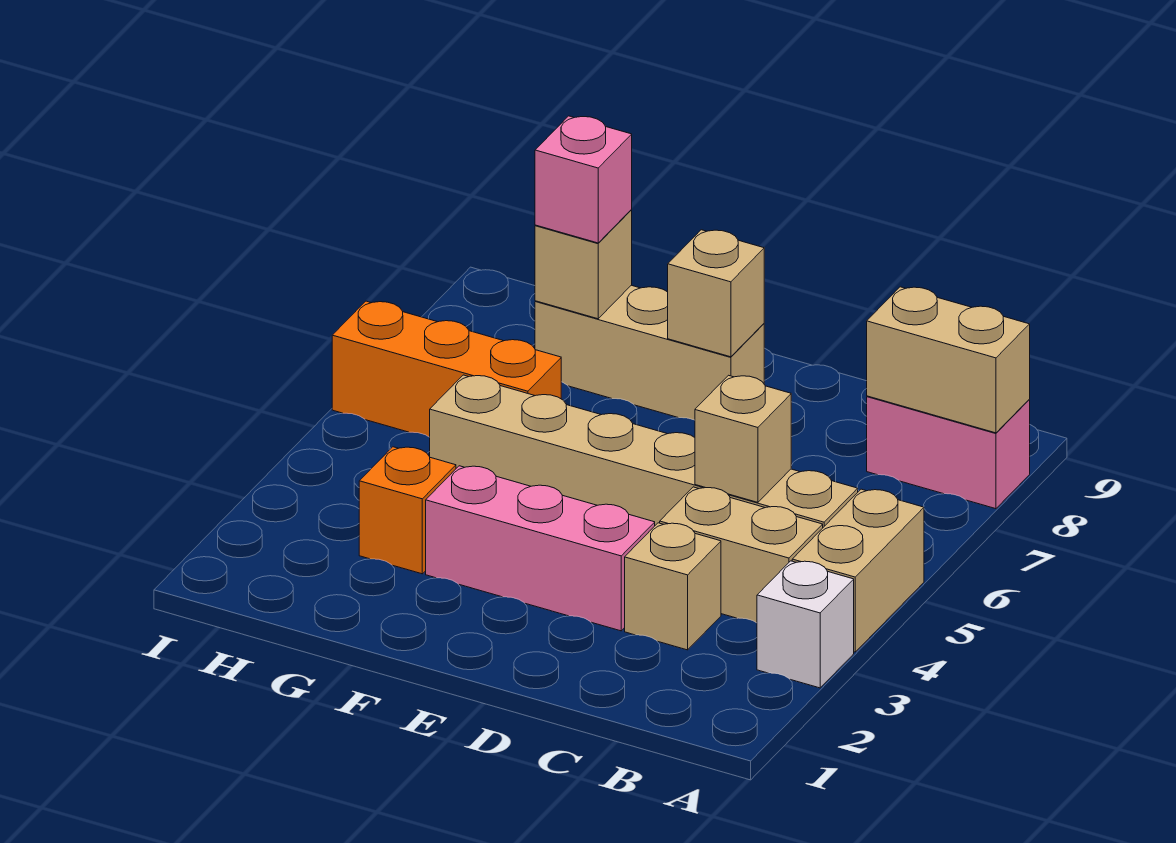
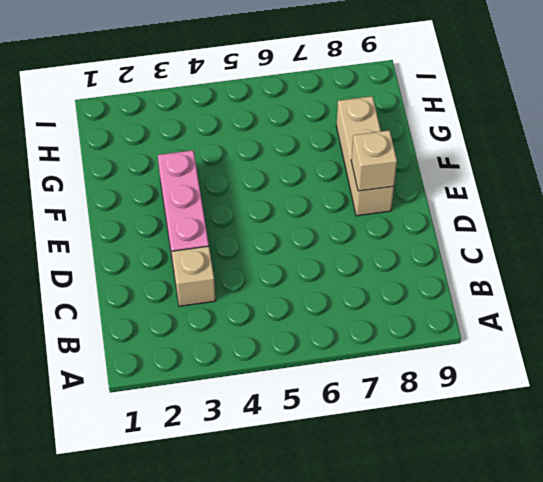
none -> white brick A3 level 1
none -> tan brick A4:A5 level 1
none -> pink brick A8:B8 level 1

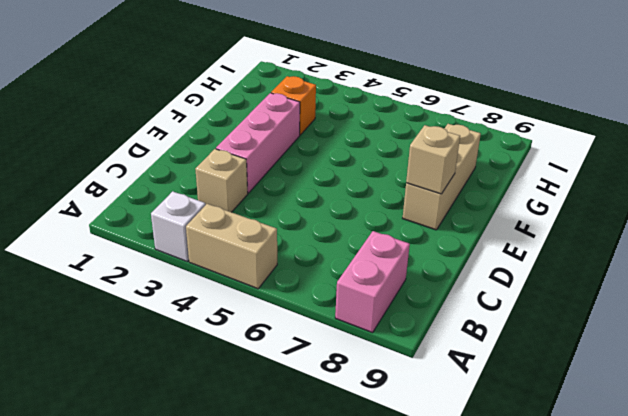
none -> tan brick B4:C4 level 1
none -> tan brick B5:G5 level 1
none -> orange brick G6:I6 level 1

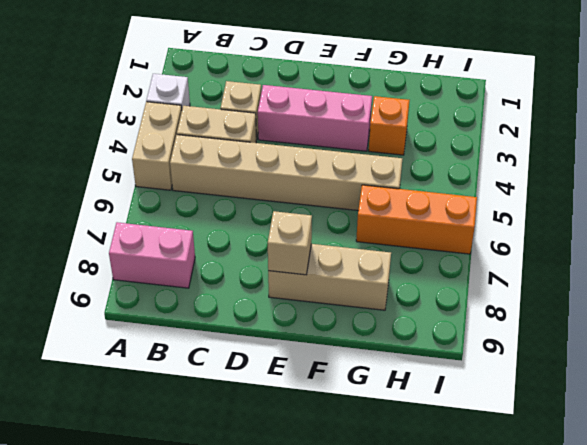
none -> tan brick A8:B8 level 2
none -> tan brick C5 level 2
none -> tan brick G8 level 2

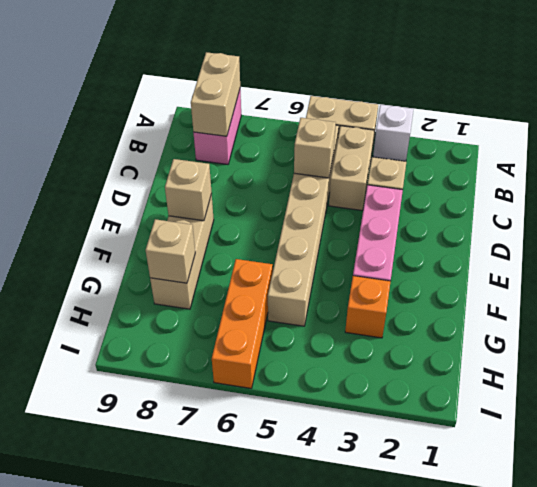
none -> pink brick G8 level 3

